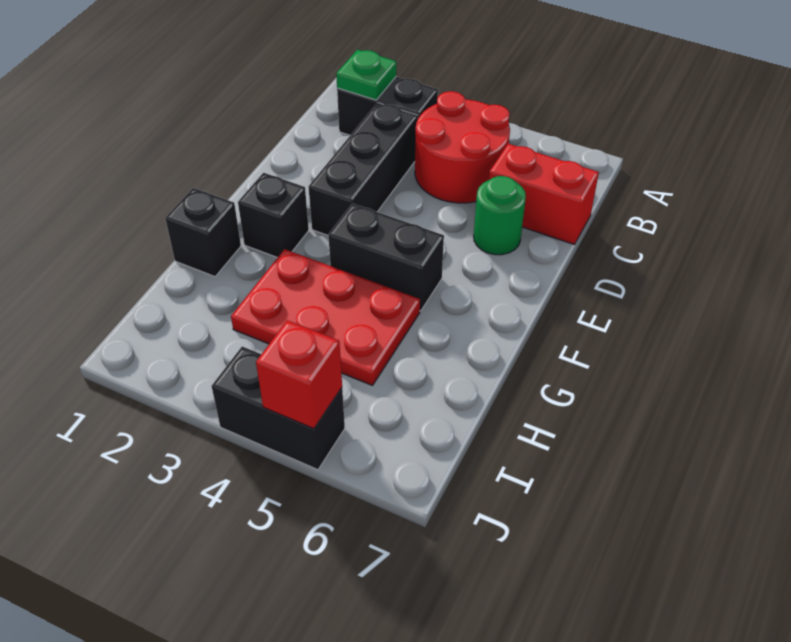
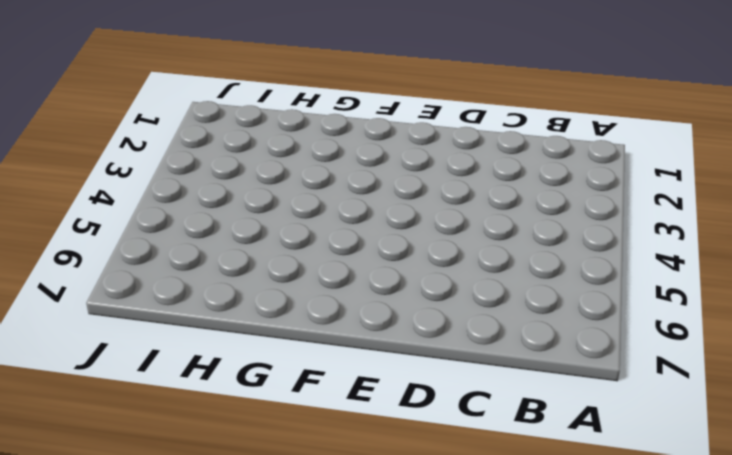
none -> black brick B2:B3 level 1
none -> red round brick B4:C5 level 1
none -> black brick C3:E3 level 1

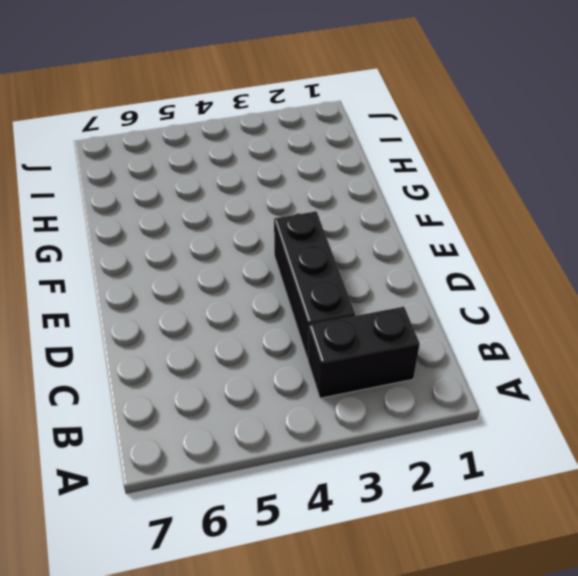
none -> red round brick B4:C5 level 1
none -> red brick C6:C7 level 1
none -> green round brick D6 level 1

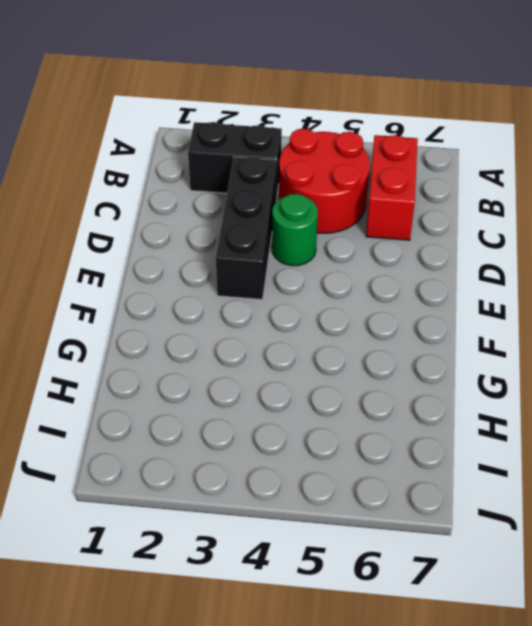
red brick B6:C6 level 1 -> red brick C6:C7 level 1
green round brick D4 level 1 -> green round brick D6 level 1
none -> black brick F2 level 1
none -> black brick F4:F5 level 1
none -> black brick G1 level 1

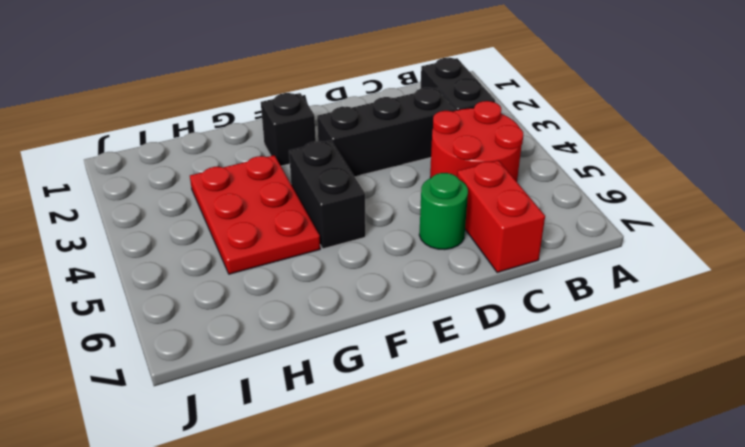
none -> black brick G1 level 1
none -> black brick J4:J5 level 1
none -> green plate B2 level 2

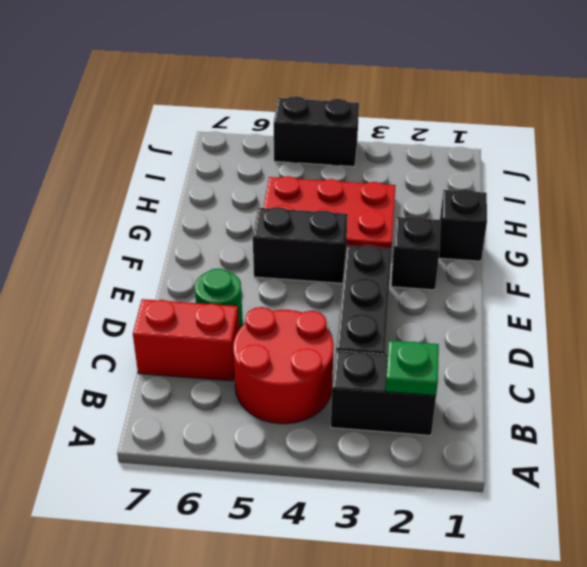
none -> red brick J5 level 2

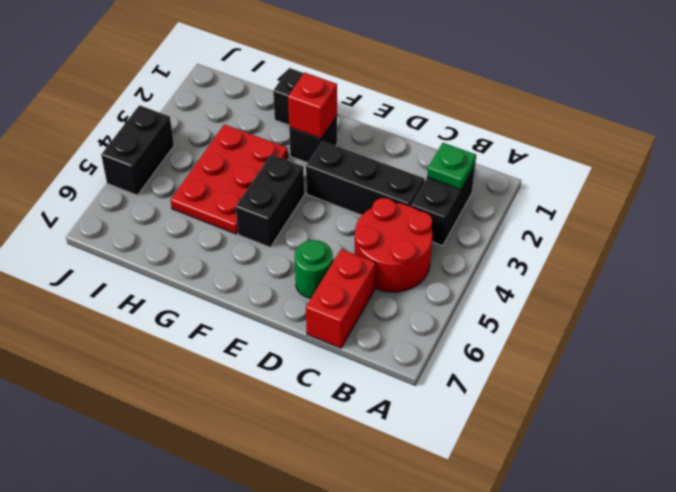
red brick F2 level 2 -> red brick J5 level 2

